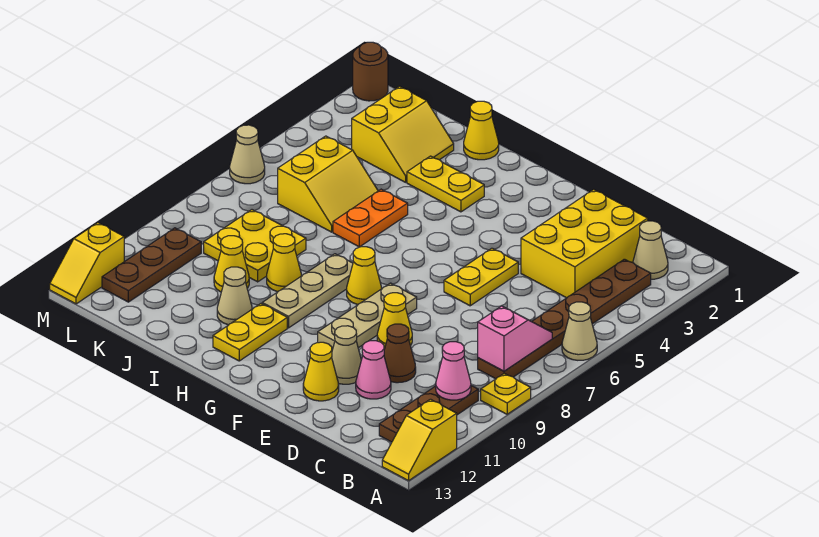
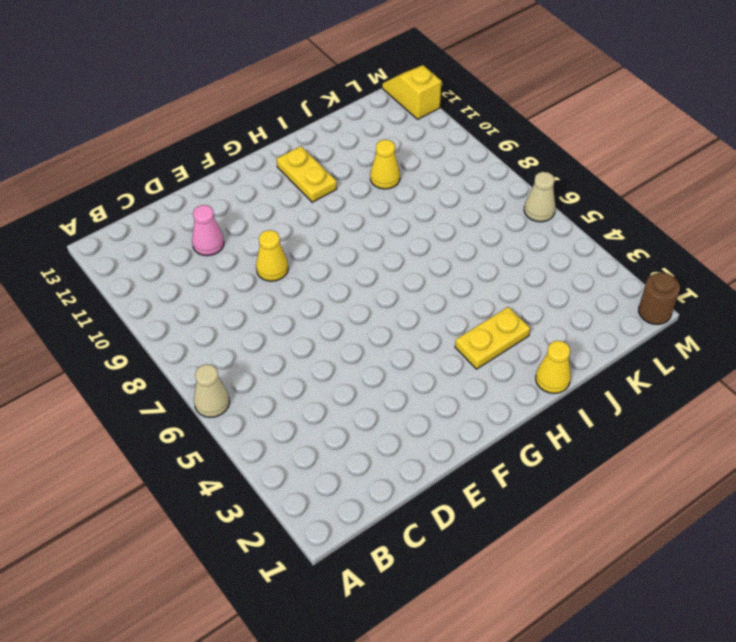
none -> yellow plate A9 level 1
none -> yellow slope A12:A13 level 1 top 12
none -> tan cone B2 level 1
none -> brown plate B3:B8 level 1

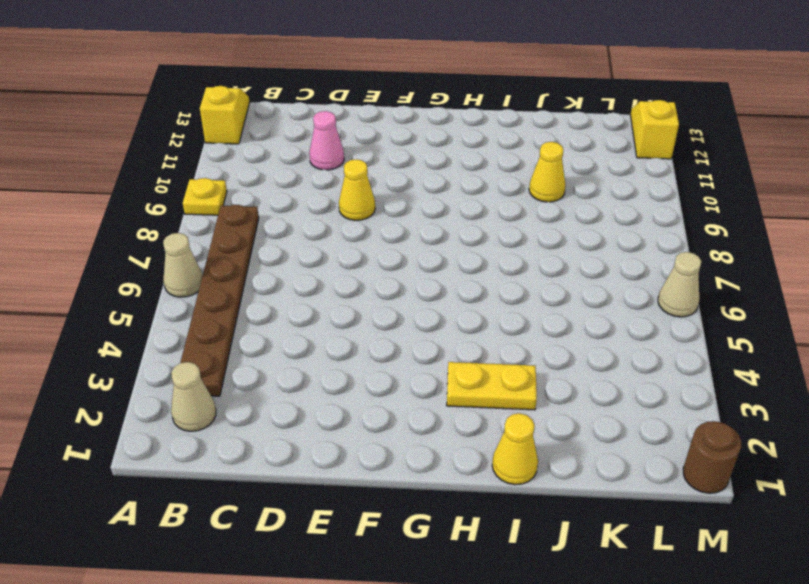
none -> brown plate B10:B12 level 1
none -> yellow brick C2:D4 level 1
none -> brown cone D10 level 1
none -> yellow plate E5:E6 level 1

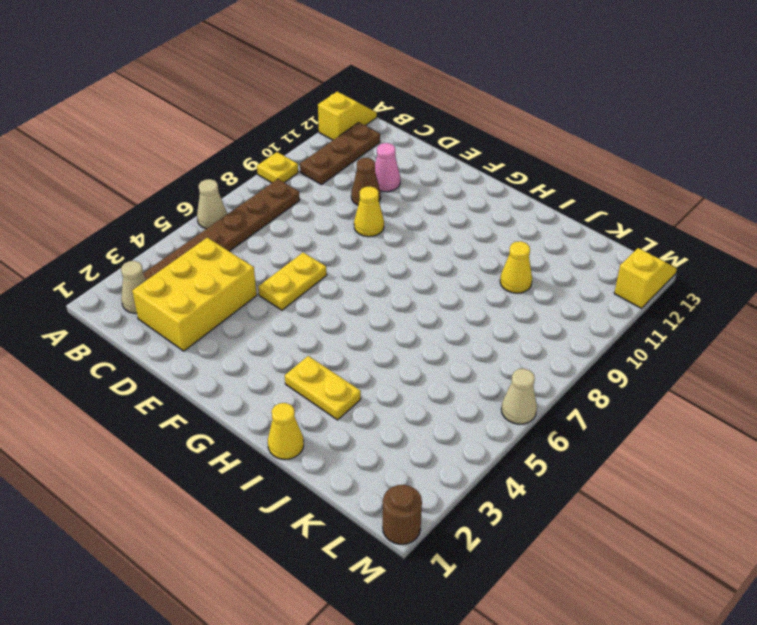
none -> tan cone E11 level 1
none -> yellow cone E12 level 1
none -> tan plate F8:F10 level 1
none -> yellow cone G8 level 1

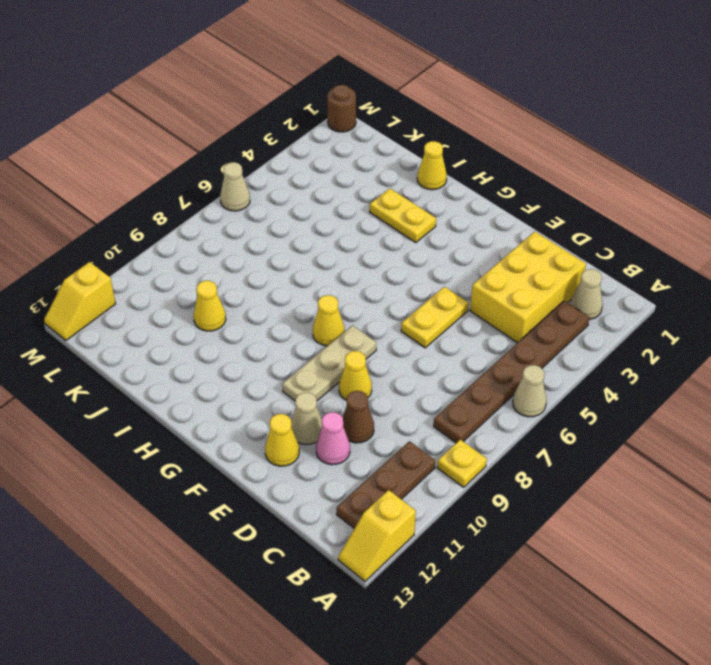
none -> tan plate H8:H10 level 1
none -> yellow plate H11:H12 level 1
none -> orange plate I5:I6 level 1
none -> yellow cone I9 level 1

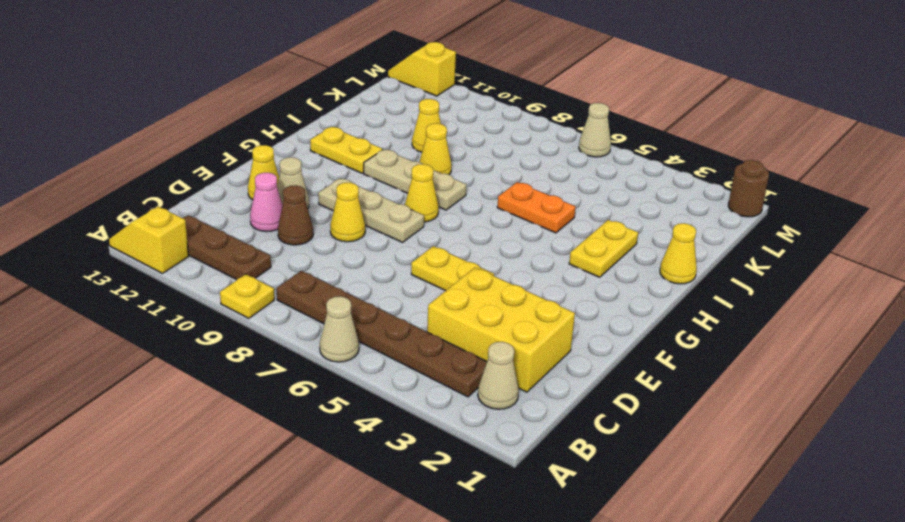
none -> tan cone I11 level 1
none -> yellow slope J2:K3 level 1 top K
none -> yellow slope J5:K6 level 1 top K
none -> yellow plate J8:K9 level 1

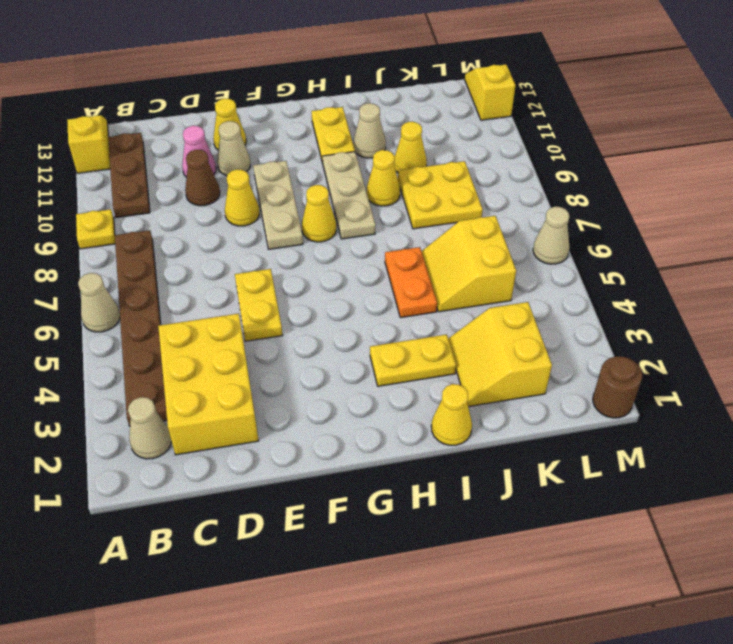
none -> brown plate L10:L12 level 1
none -> pink slope B7:B8 level 2 top 8
none -> pink cone B10 level 2

